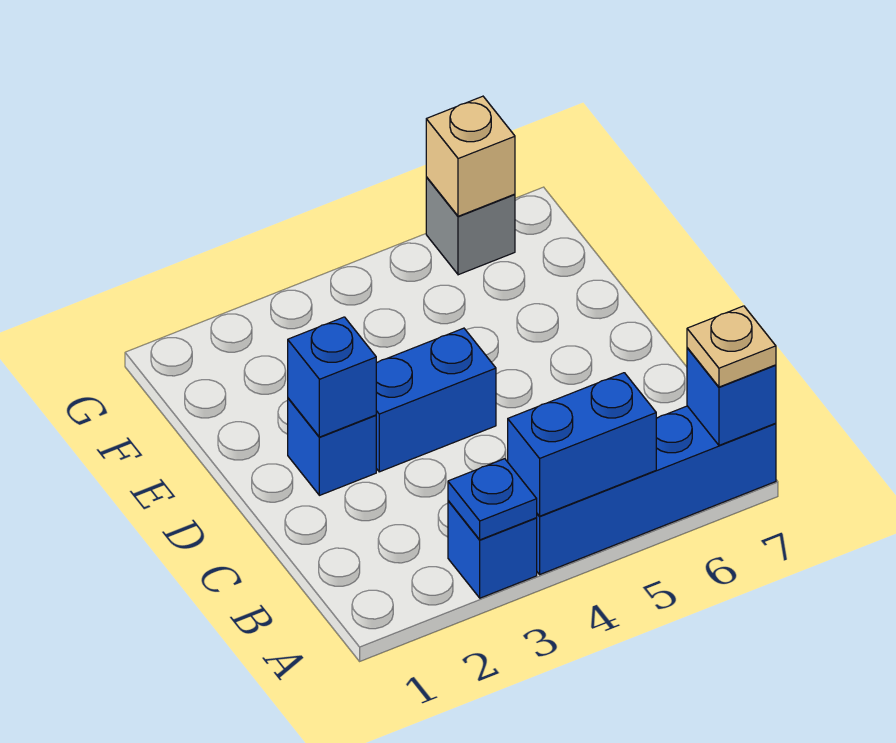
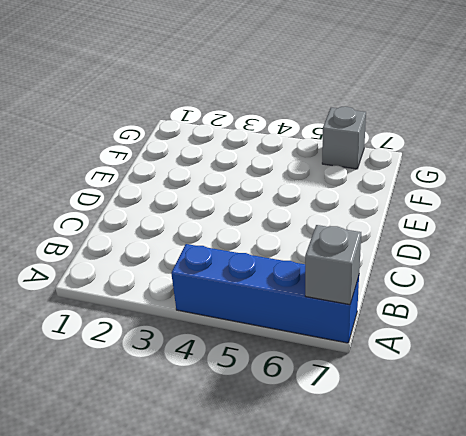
grey brick A7 level 2 -> blue brick A7 level 2
none -> blue brick A3 level 1
none -> blue brick D2 level 1

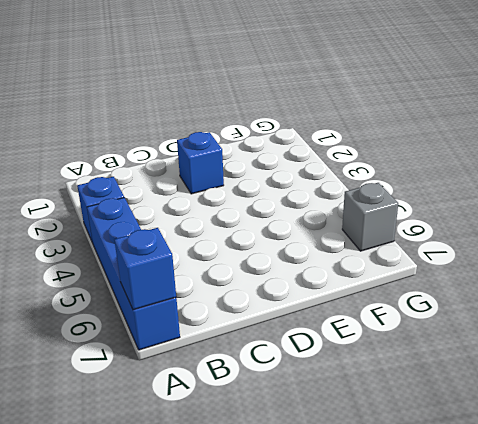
none -> blue brick D3:D4 level 1
none -> blue plate A3 level 2

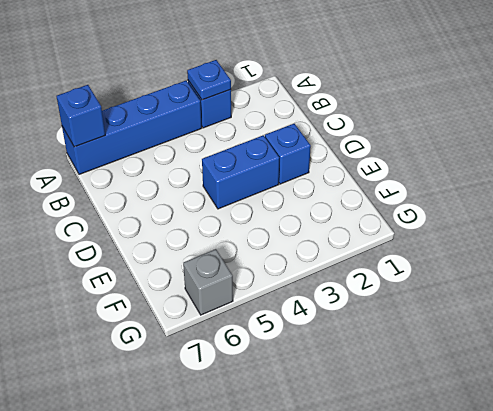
none -> blue brick A4:A5 level 2
none -> blue brick D2 level 2

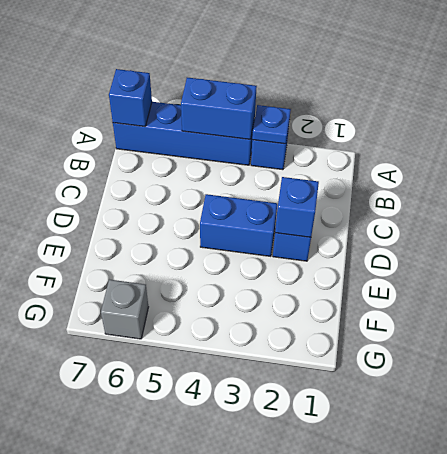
none -> tan brick G6 level 2
none -> tan plate A7 level 3

